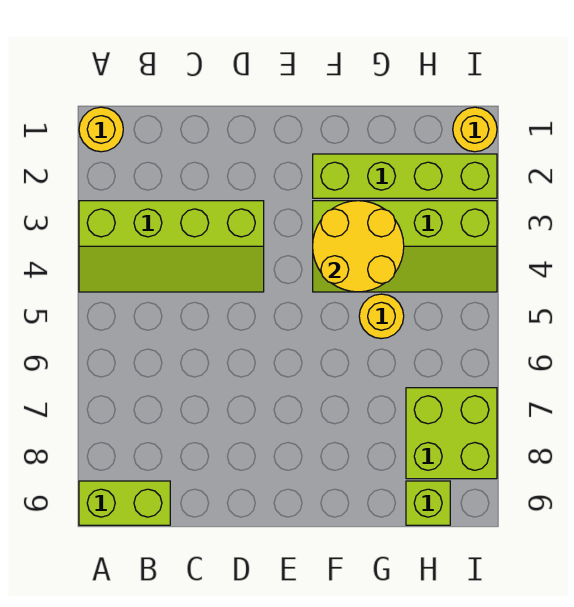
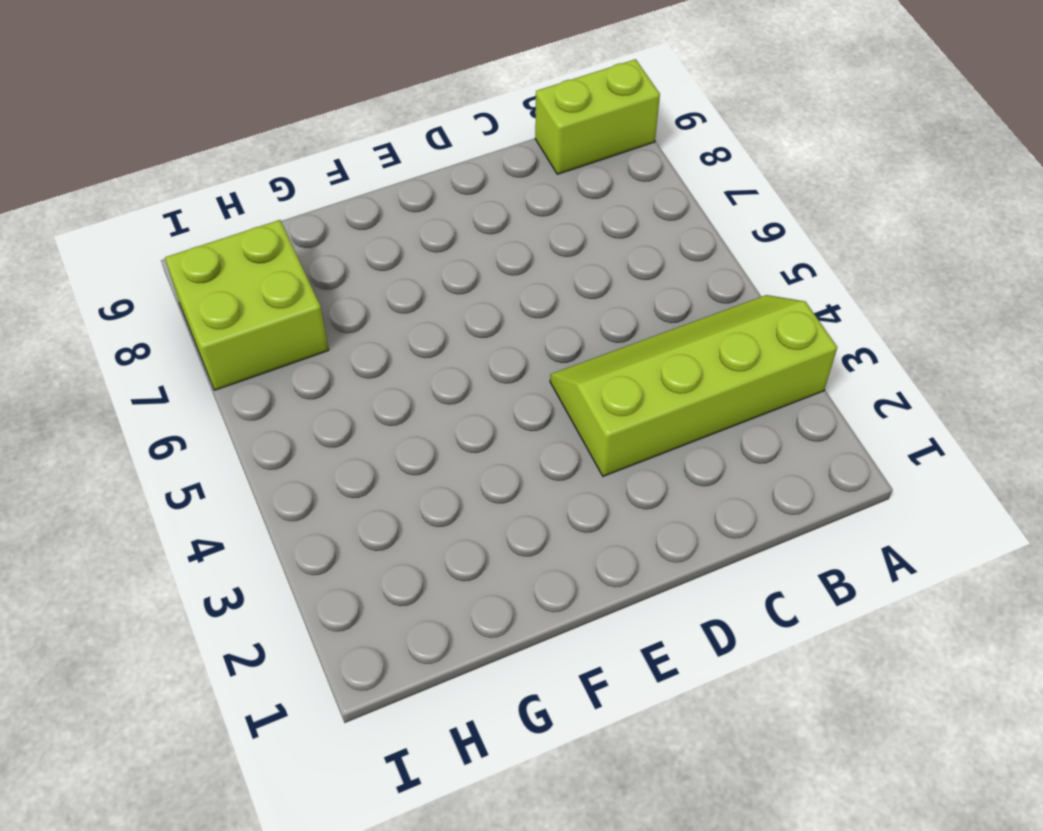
none -> yellow round brick A1 level 1
none -> lime brick F2:I2 level 1

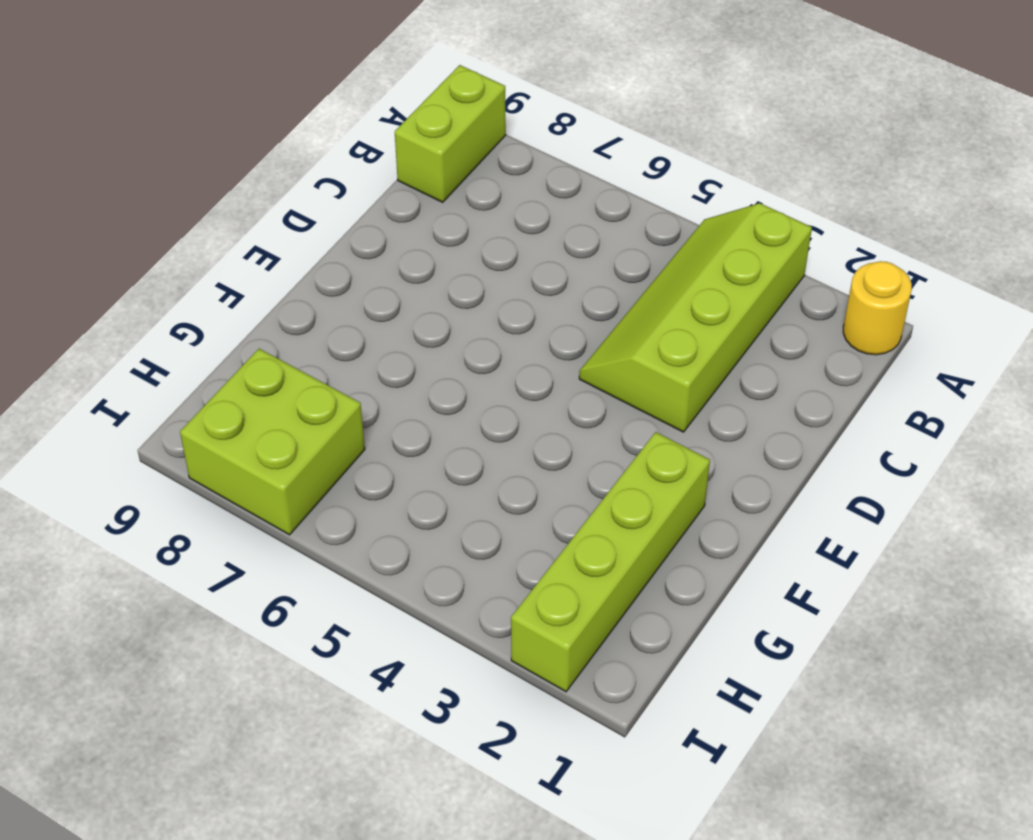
none -> lime slope F3:I4 level 1 top 3
none -> yellow round brick G5 level 1

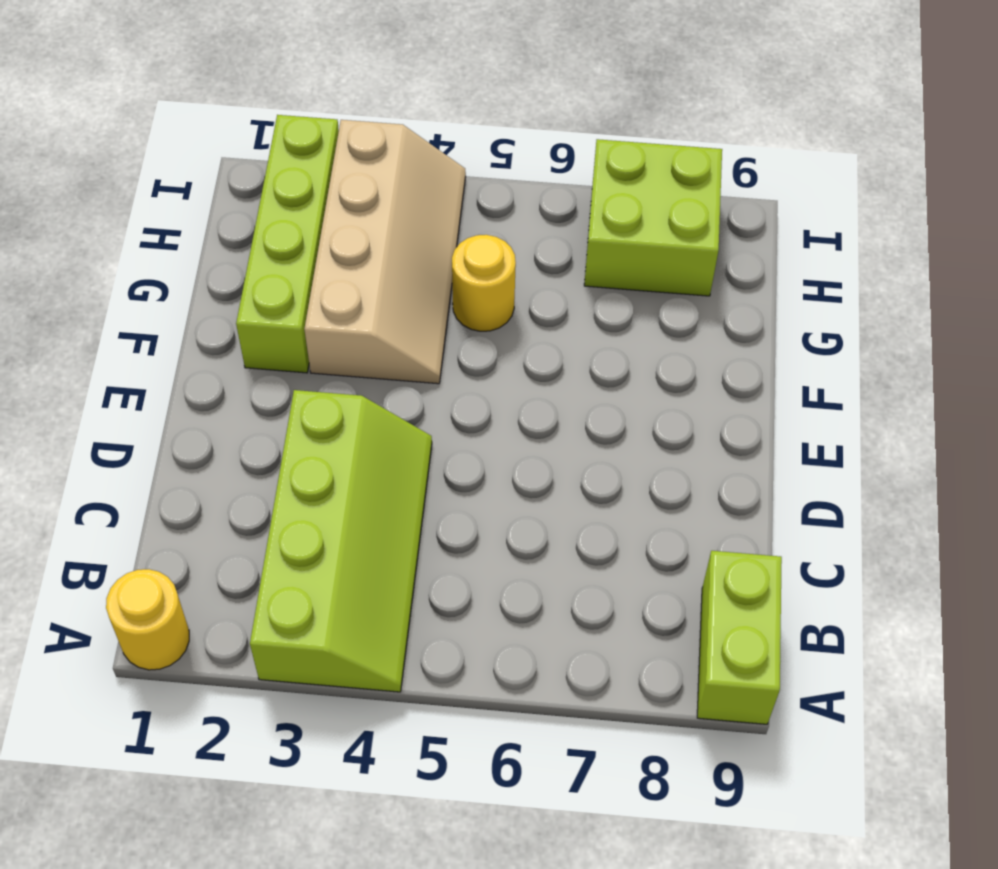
tan slope F3:I4 level 1 top 3 -> lime slope F3:I4 level 1 top 3
none -> lime brick H9 level 1
none -> yellow round brick I1 level 1

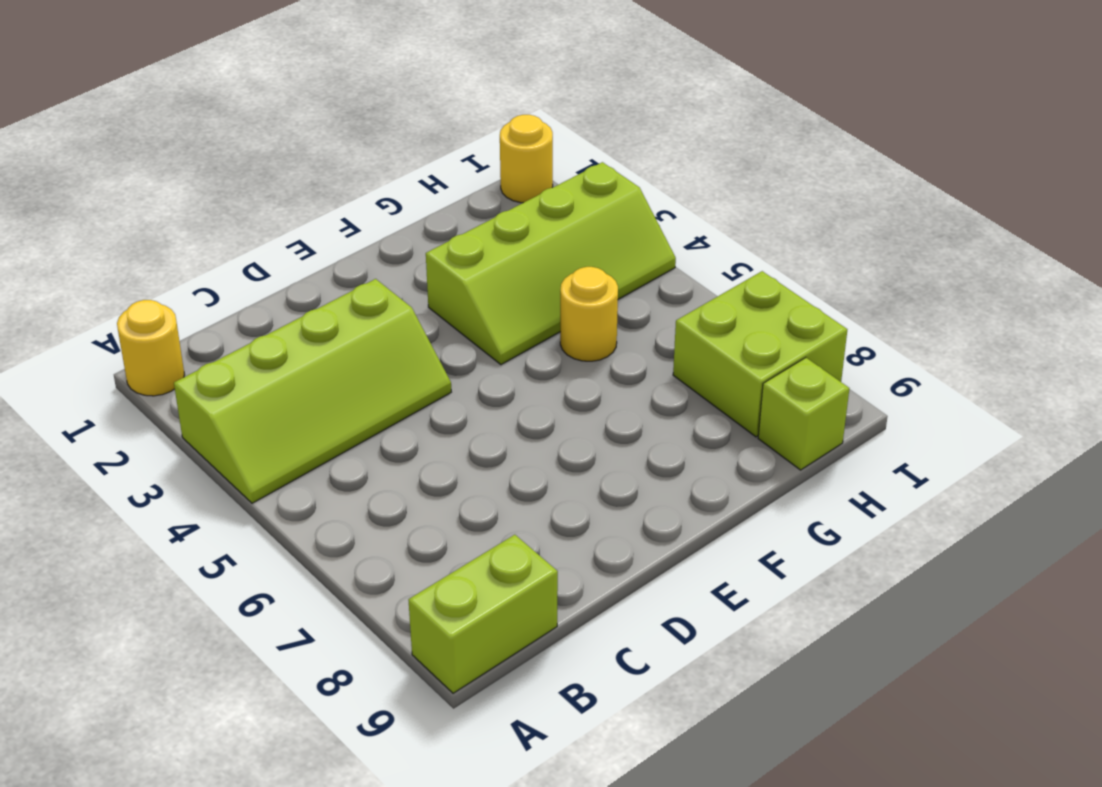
none -> lime brick F2:I2 level 1
none -> yellow round brick F3:G4 level 2

